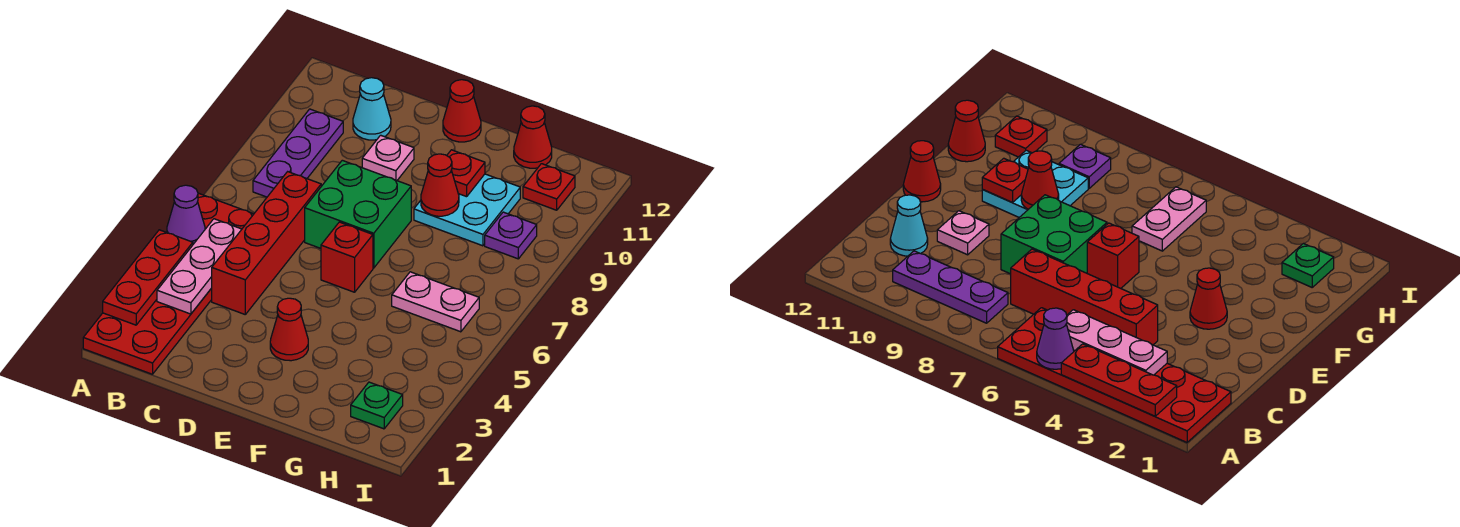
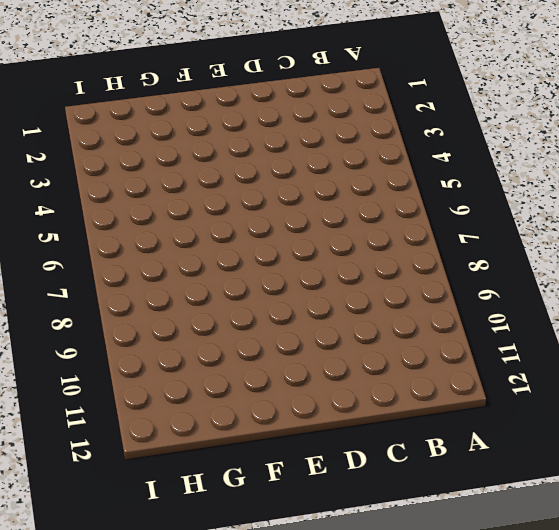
none -> red plate A1:B6 level 1
none -> purple plate B8:B10 level 1
none -> red brick C4:C7 level 1

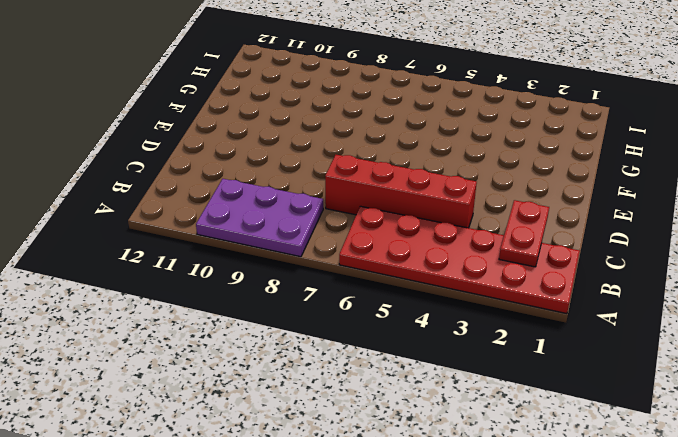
purple plate A8:B10 level 1 -> purple plate B8:B10 level 1
red plate B2:C2 level 2 -> none
none -> cyan cone C11 level 1
none -> green brick D7:E8 level 1
none -> pink plate D10 level 1

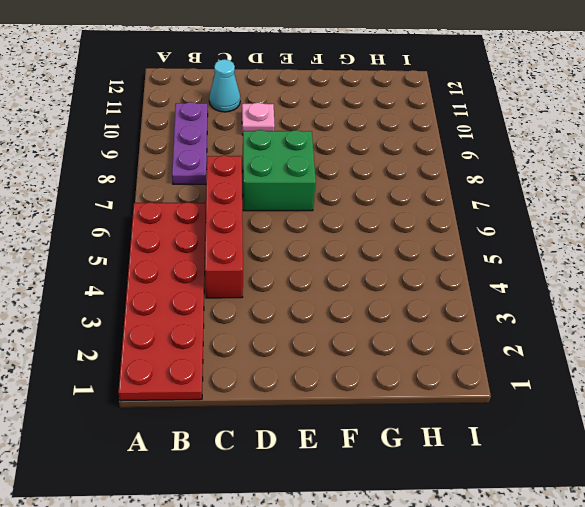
none -> red cone E3 level 1
none -> red brick E6 level 1
none -> red cone E12 level 1

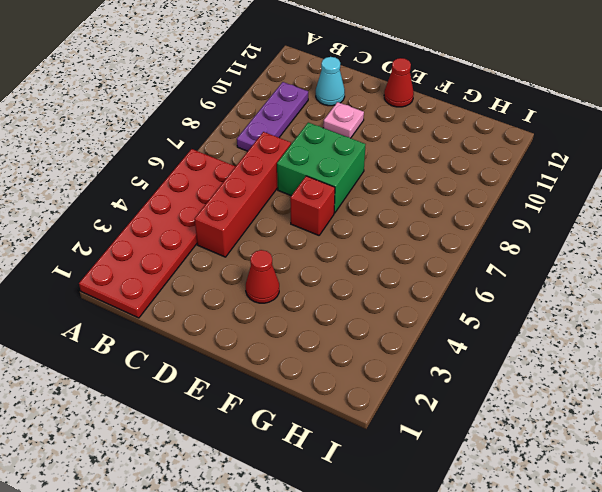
none -> cyan plate F9:G10 level 1
none -> pink plate G6:H6 level 1
none -> red cone G12 level 1

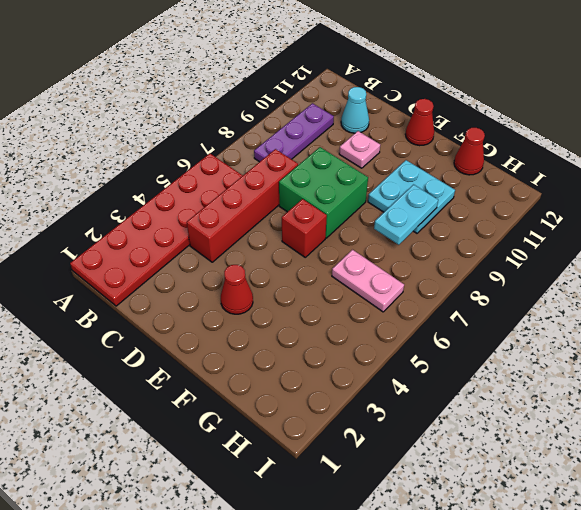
cyan plate G8:G9 level 2 -> none
none -> green plate H2 level 1
none -> purple plate H9 level 1
none -> red plate H11 level 1

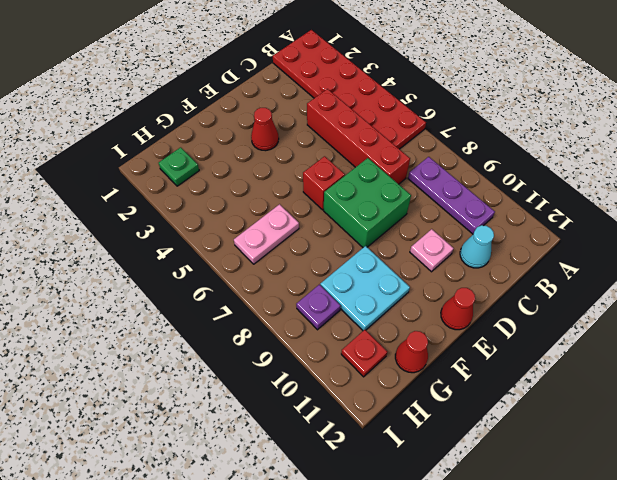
none -> red plate A2:A4 level 2
none -> purple cone A5 level 2
none -> pink plate B3:B5 level 2

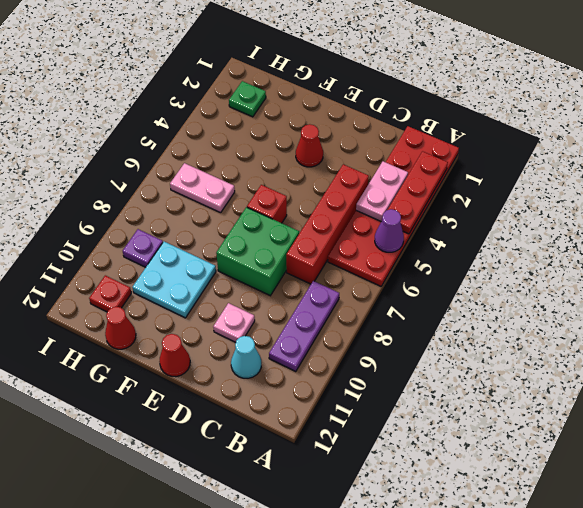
pink plate B3:B4 level 2 -> pink plate B3:B5 level 2
none -> red cone F9 level 2
none -> red plate F10 level 2

